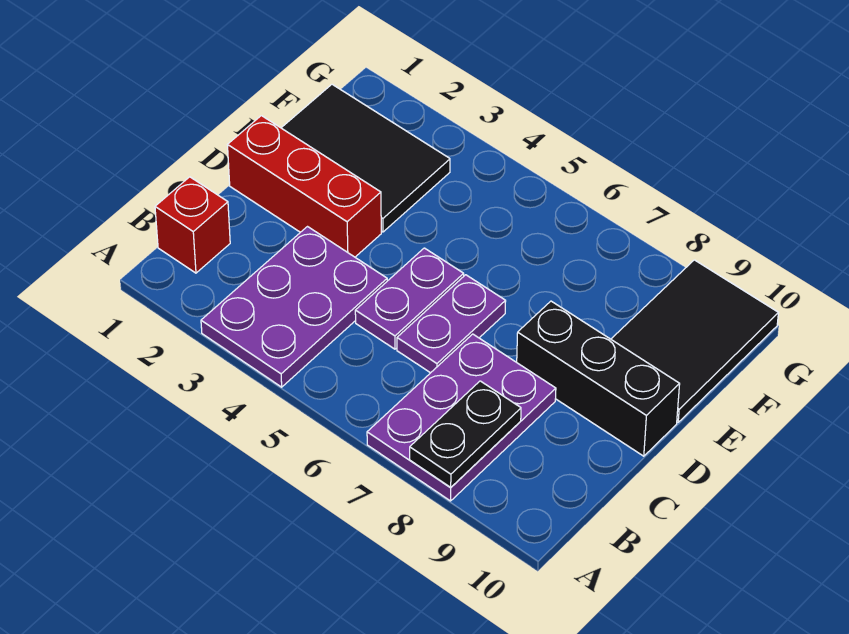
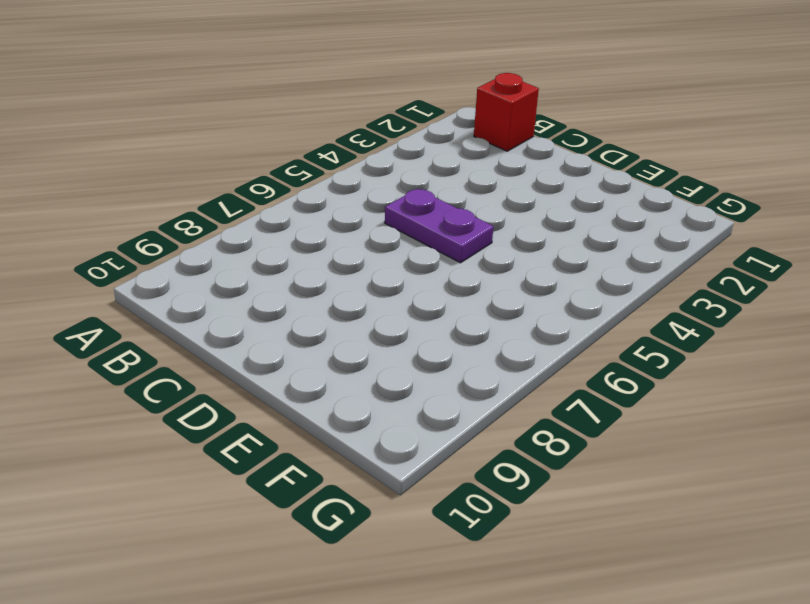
none -> purple plate A3:C4 level 1
none -> purple plate A7:C8 level 1

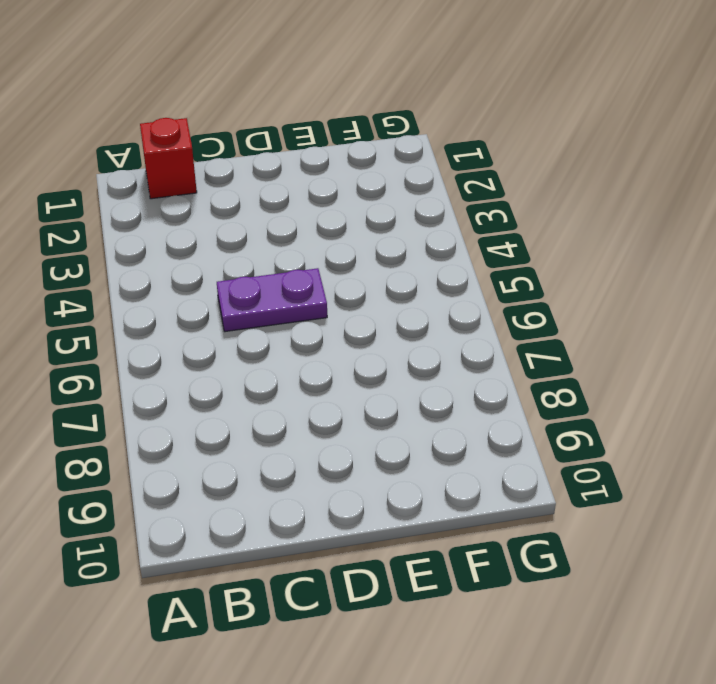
none -> purple plate A3:C4 level 1
none -> purple plate A7:C8 level 1

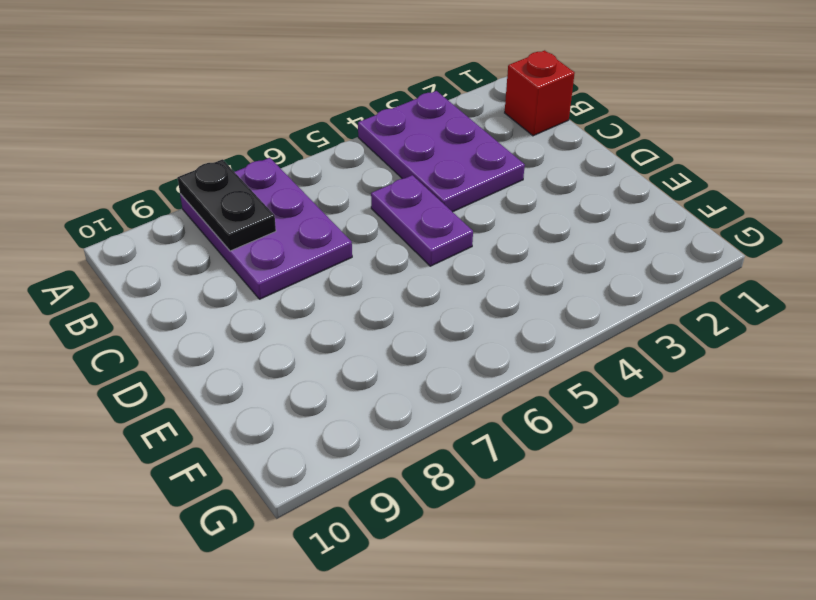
none -> purple plate C6:D6 level 1
none -> red brick D1:D3 level 1

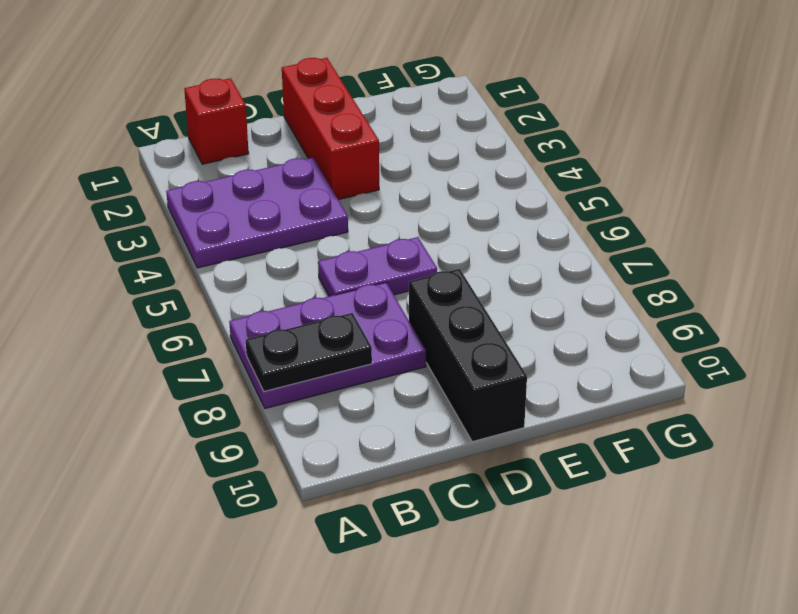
none -> purple plate C5:D5 level 1
none -> black tile E1:F3 level 1

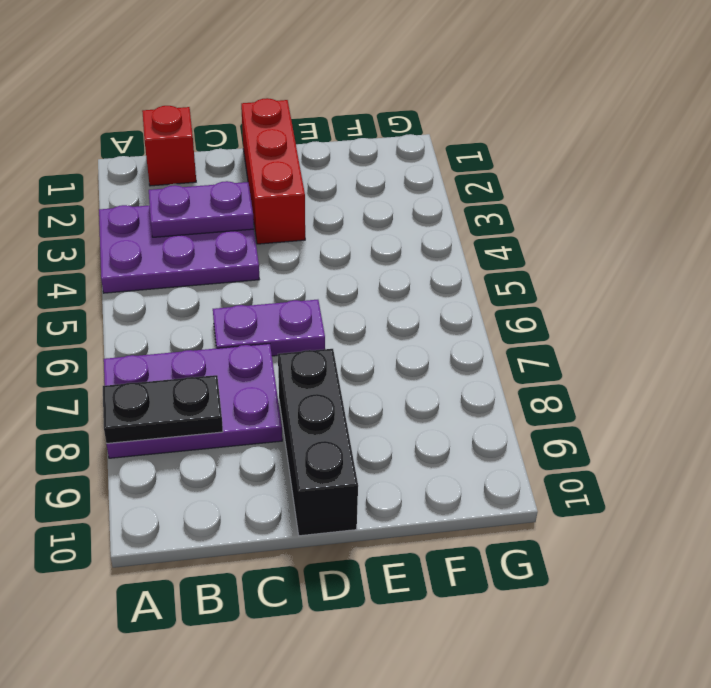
purple plate B3:C3 level 2 -> purple plate C5:D5 level 1
none -> black tile E1:F3 level 1
none -> black tile E9:G10 level 1

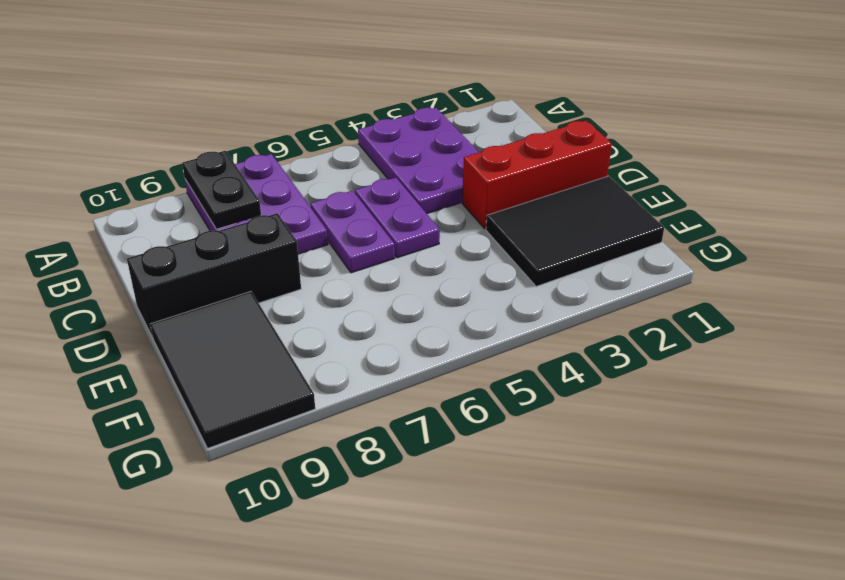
none -> red brick B1 level 1

